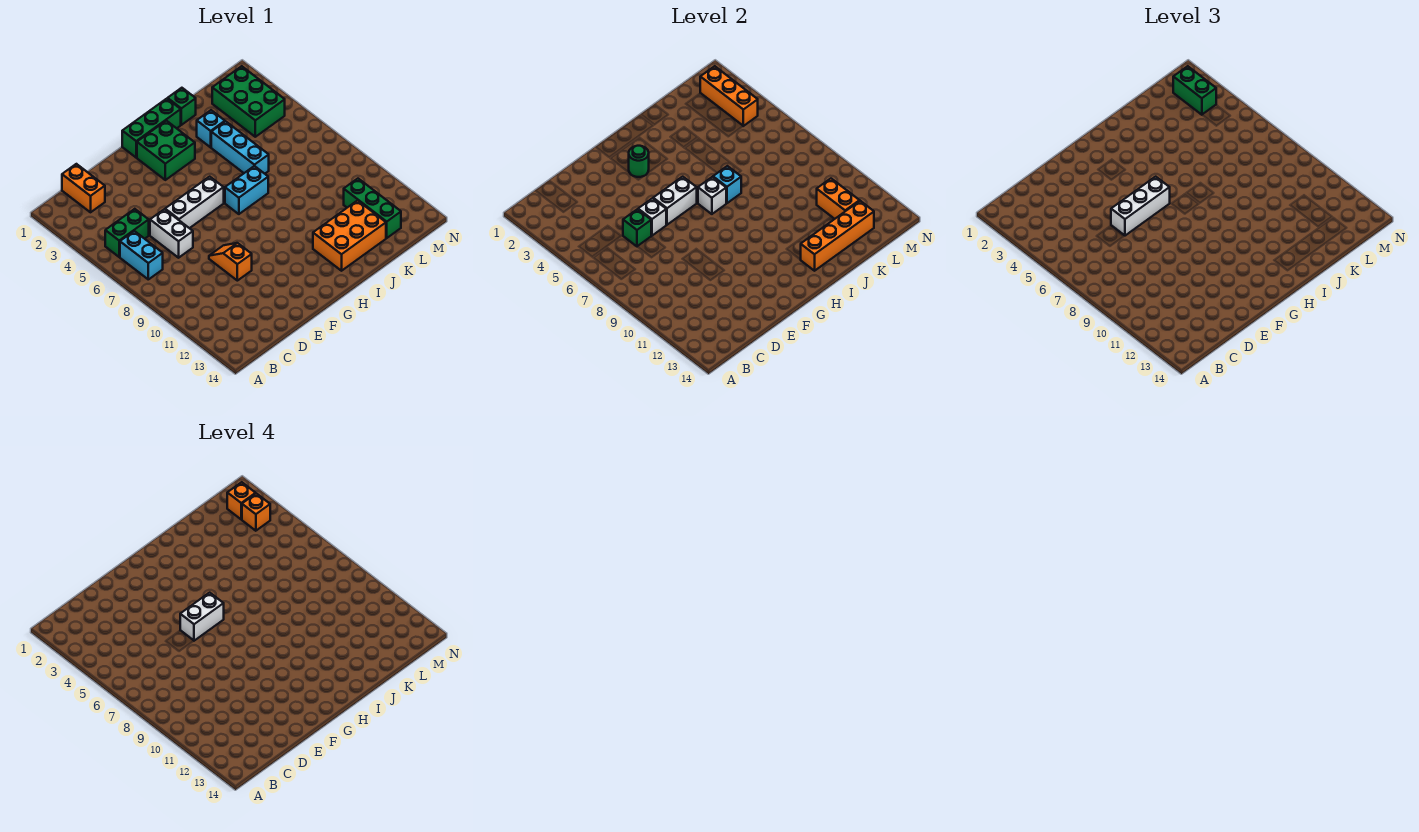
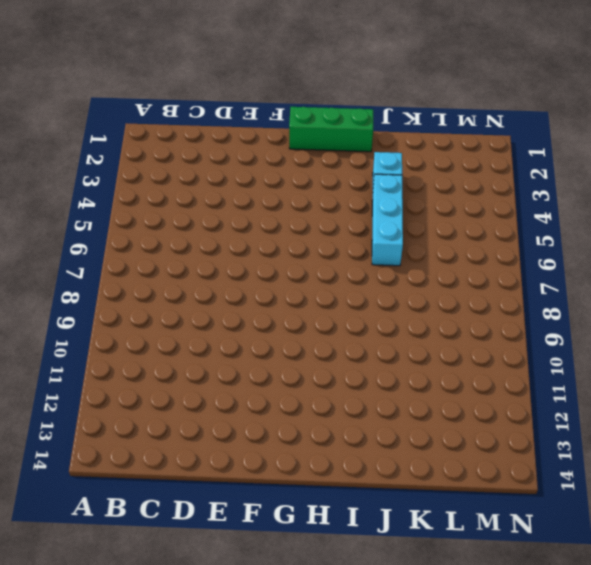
none -> green brick B5:C5 level 1
none -> cyan brick B6:B7 level 1
none -> orange brick C1:C2 level 1

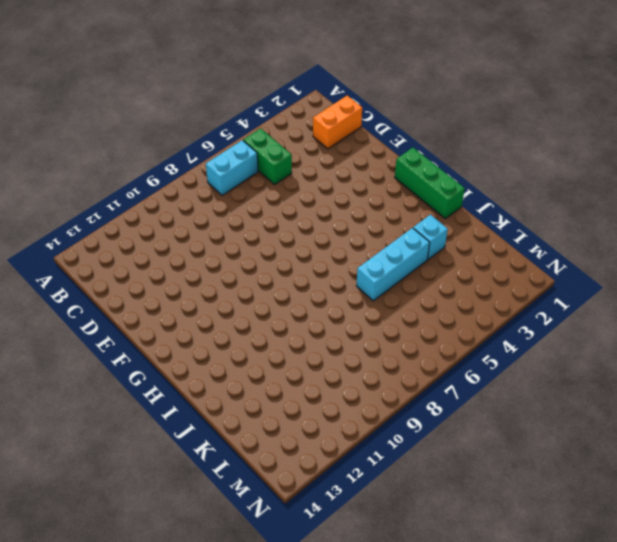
none -> white brick D6:D7 level 1
none -> white brick E6:G6 level 1
none -> orange slope E9:E10 level 1 top 10

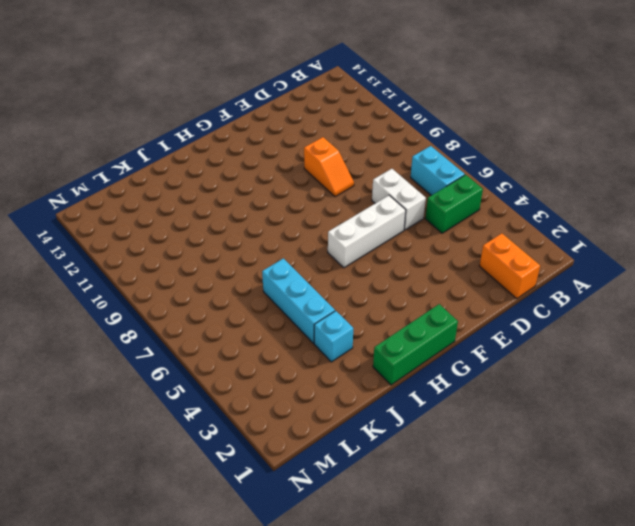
none -> green brick G2:H3 level 1
none -> cyan brick H7:I7 level 1
none -> orange brick I12:K13 level 1

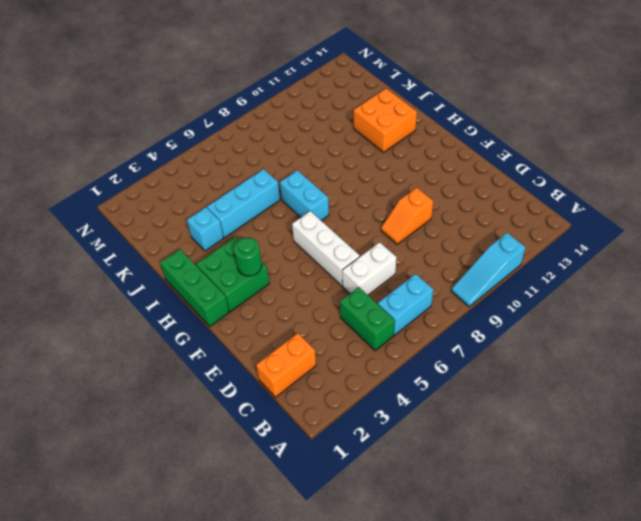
cyan slope A9:A11 level 1 top 11 -> none
orange brick I12:J13 level 1 -> orange brick I12:K13 level 1
none -> green brick J1 level 1
none -> green brick L2:M4 level 1
none -> green brick L11:L13 level 1

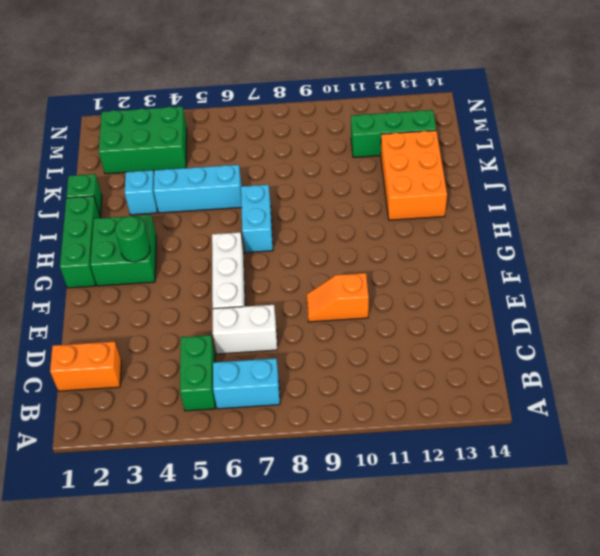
none -> green brick D6 level 2
none -> white brick E6 level 2
none -> white brick F6:G6 level 2

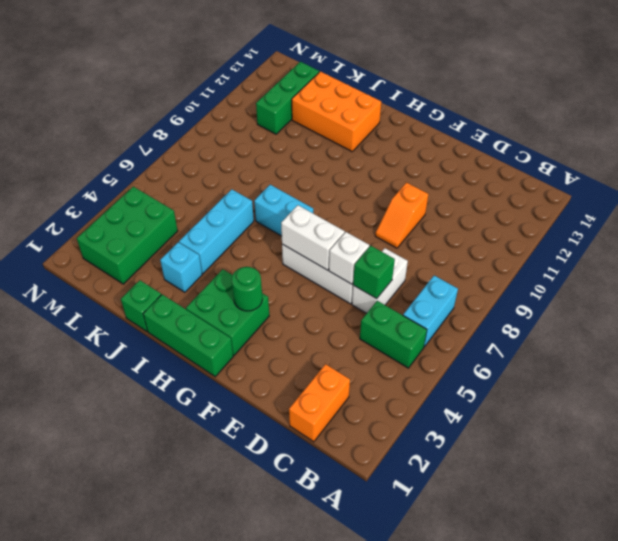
none -> white brick H7 level 2
none -> cyan brick I7 level 2
none -> orange brick I13:L13 level 2

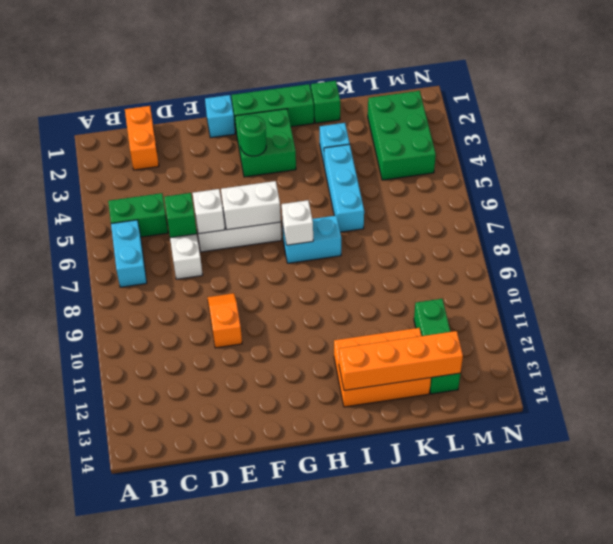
cyan brick F1 level 1 -> cyan brick I7 level 2
none -> orange brick L11:L12 level 2
none -> orange brick M2:M4 level 2
none -> white brick E6:G6 level 3

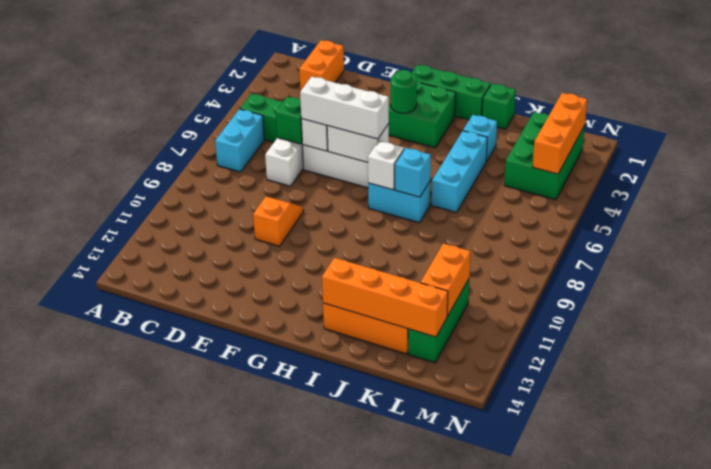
none -> green brick M2:M3 level 3
none -> white brick F6:G6 level 4
none -> orange brick M2 level 4

